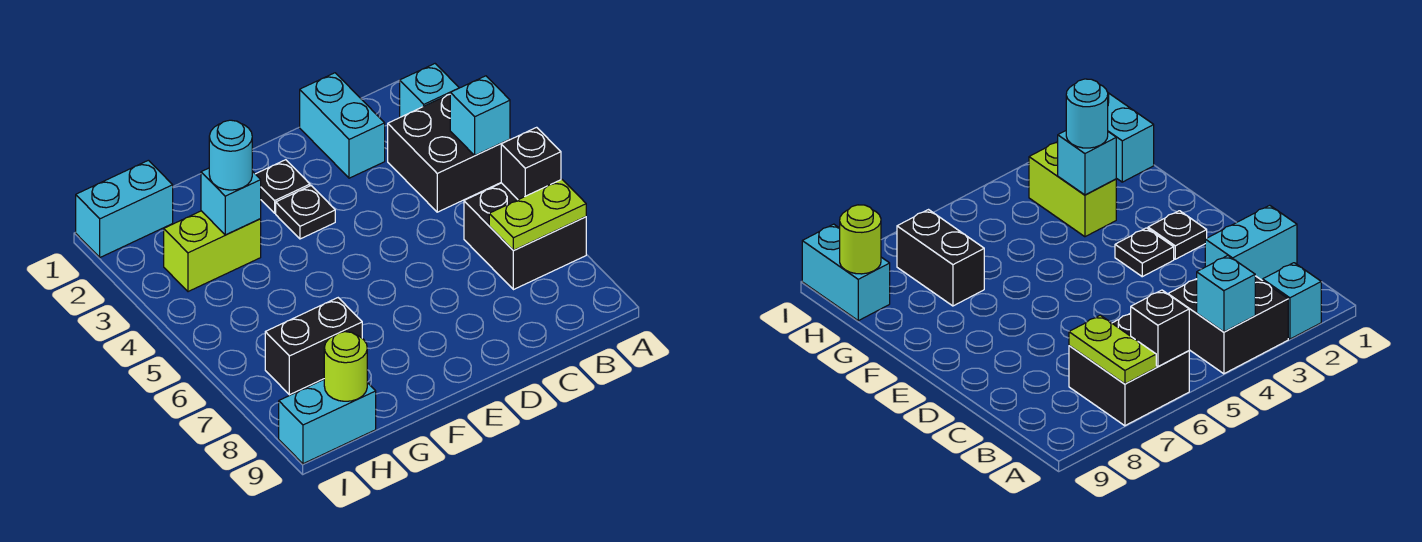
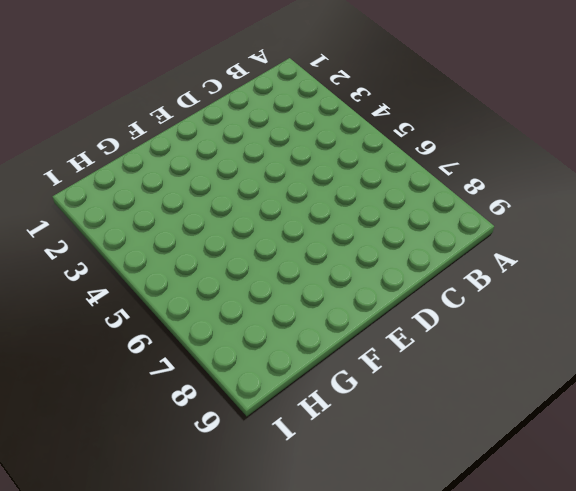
none -> cyan brick A2 level 1
none -> black brick A3:B4 level 1
none -> black brick A6:B7 level 1

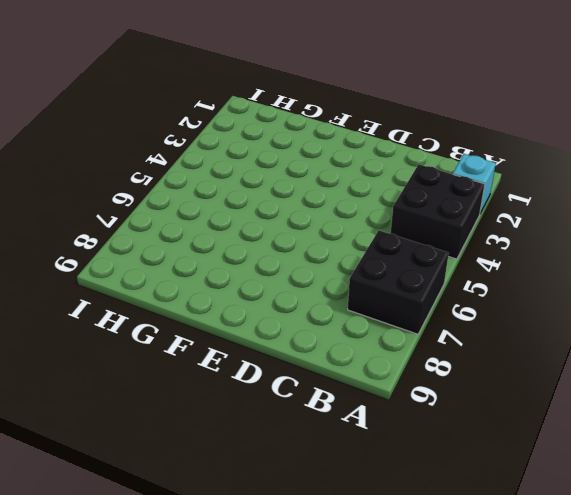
none -> cyan brick C1:C2 level 1
none -> black plate E2 level 1
none -> black plate E3 level 1

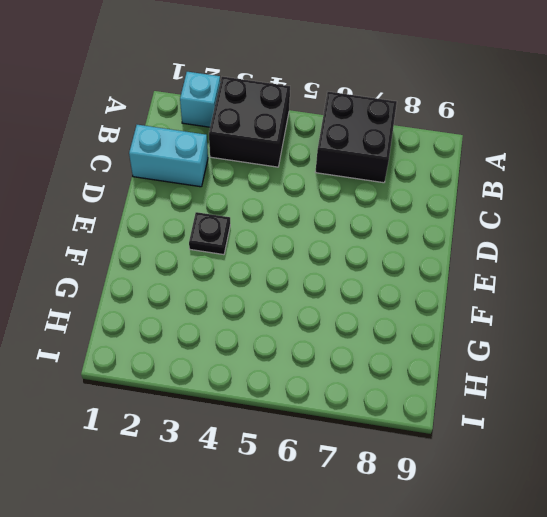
none -> black plate E2 level 1
none -> lime brick G3:H3 level 1
none -> black brick G7:H7 level 1

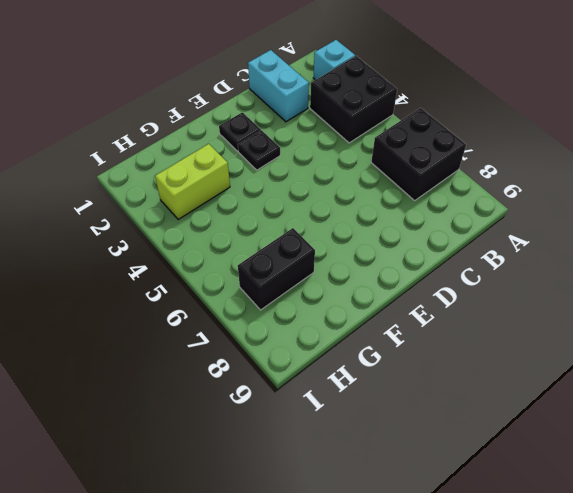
none -> cyan brick H1:I1 level 1
none -> cyan brick H9:I9 level 1
none -> cyan brick A4 level 2

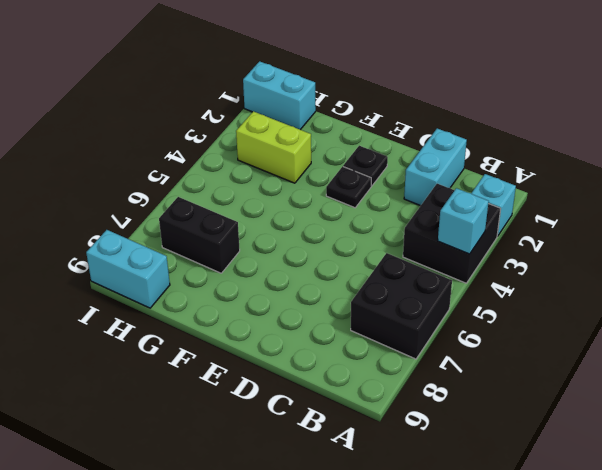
none -> black brick A6 level 2
none -> lime plate A7:B7 level 2
none -> cyan brick G3 level 2

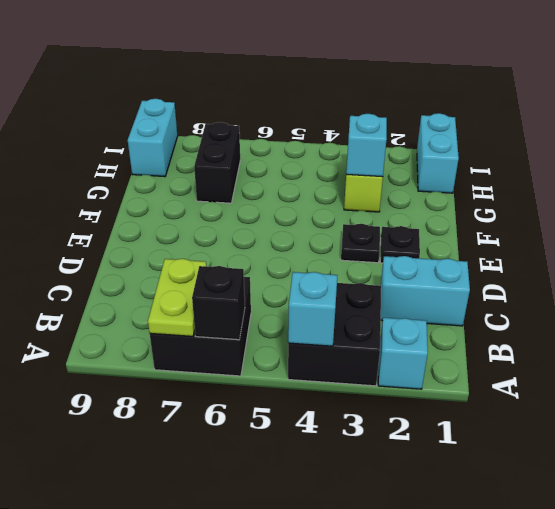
none -> lime round brick H9 level 2
none -> cyan round brick G3 level 3

